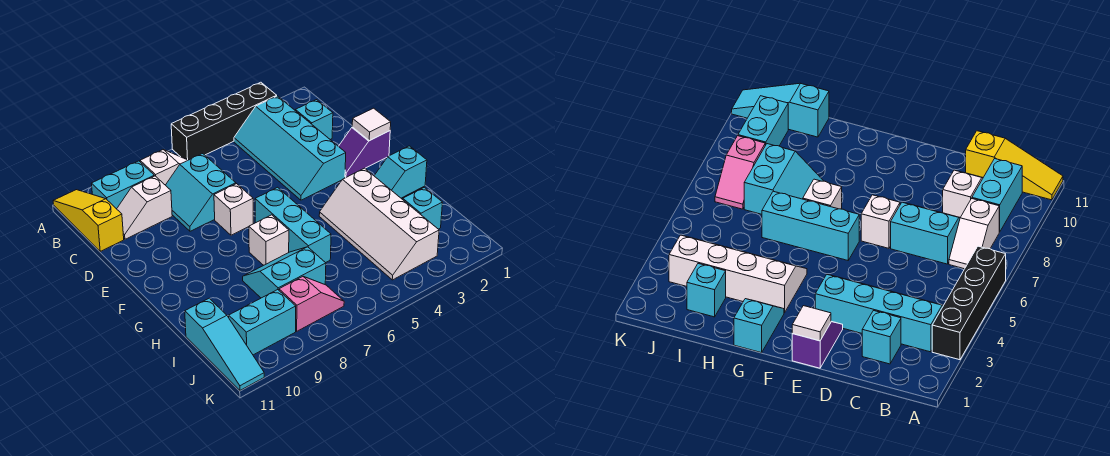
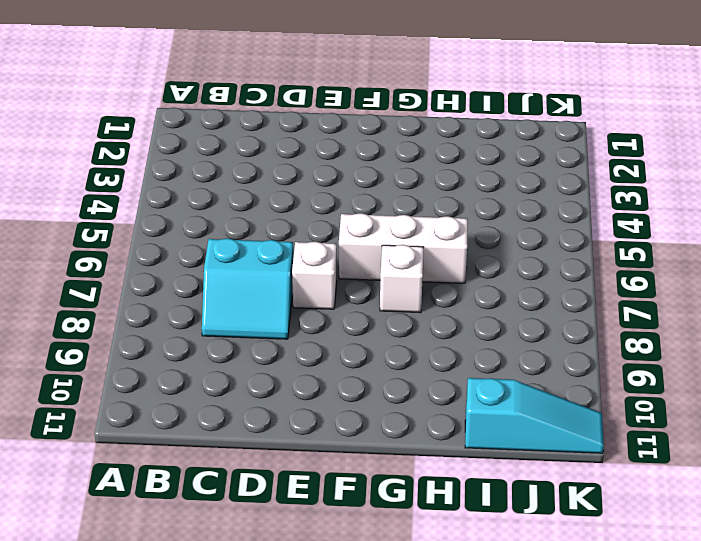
white brick F6:H6 level 1 -> cyan brick F6:H6 level 1
none -> black brick A3:A6 level 1
none -> yellow slope A11:C11 level 1 top C
none -> cyan slope B3:E4 level 1 top 3

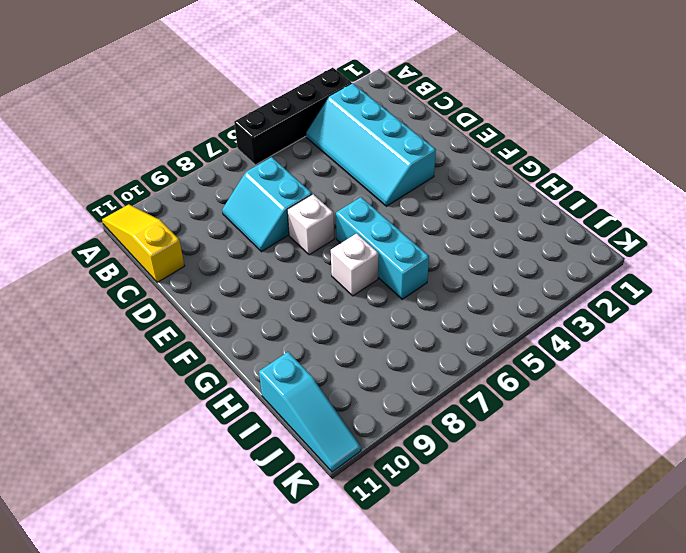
none -> white slope B7:B8 level 1 top 8
none -> cyan brick B9:B10 level 1
none -> cyan brick C2 level 1

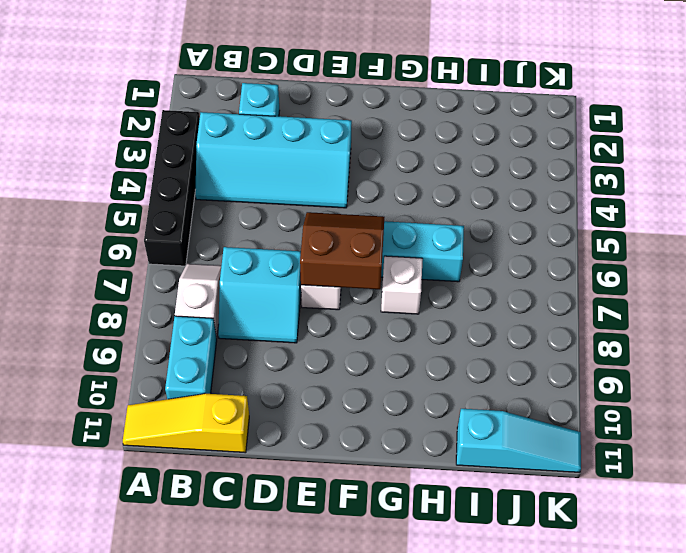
brown slope E6:F7 level 2 top 7 -> none
none -> white slope C9:C10 level 1 top 9
none -> purple slope E1:E2 level 1 top 1
none -> cyan slope G1:G2 level 1 top 1

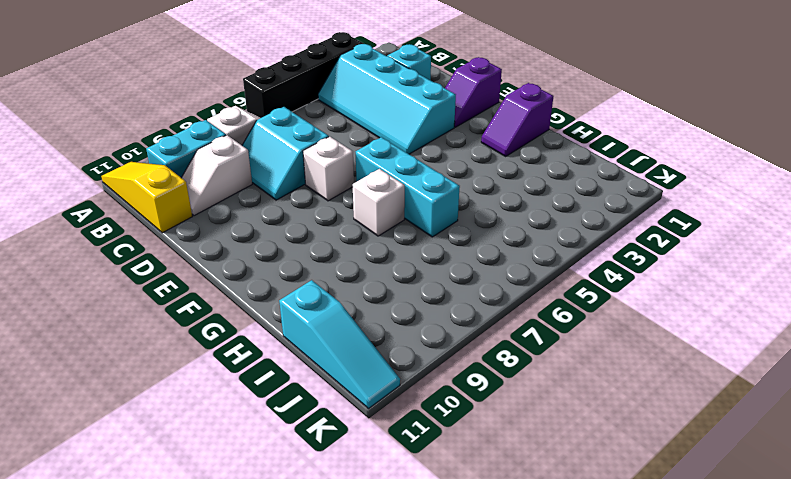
purple slope G1:G2 level 1 top 1 -> cyan slope G1:G2 level 1 top 1
none -> white slope G3:J4 level 1 top 3
none -> cyan slope H7:I8 level 1 top I
none -> cyan brick I2 level 1

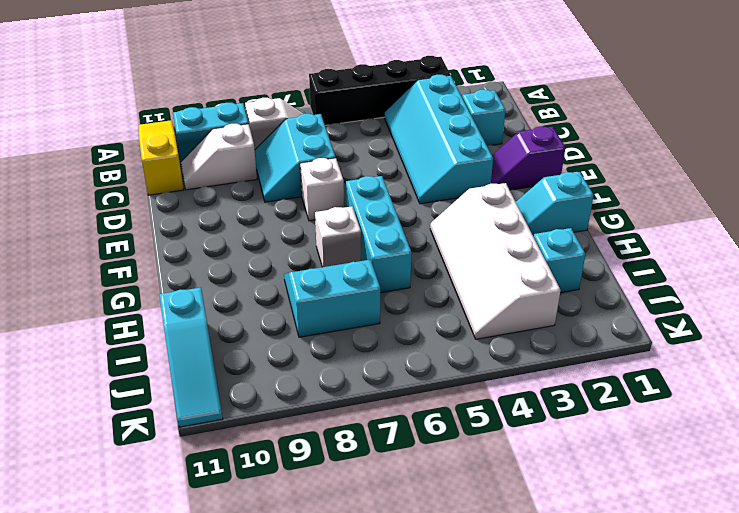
none -> pink slope J7:J8 level 1 top 8
none -> cyan brick J9:J10 level 1
none -> white tile E1 level 2

